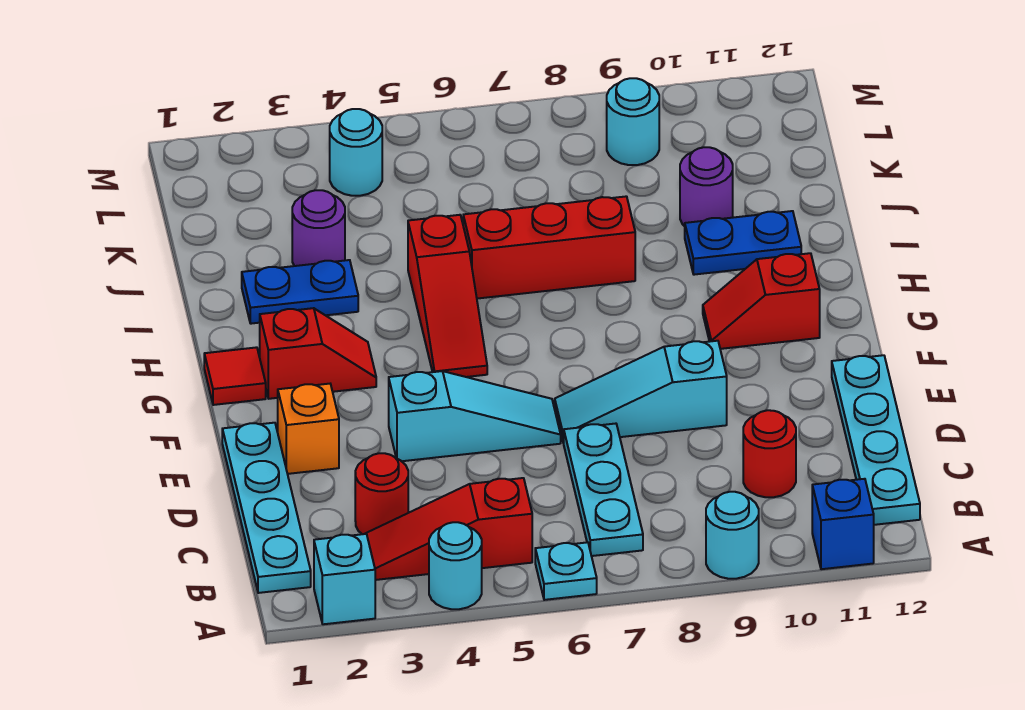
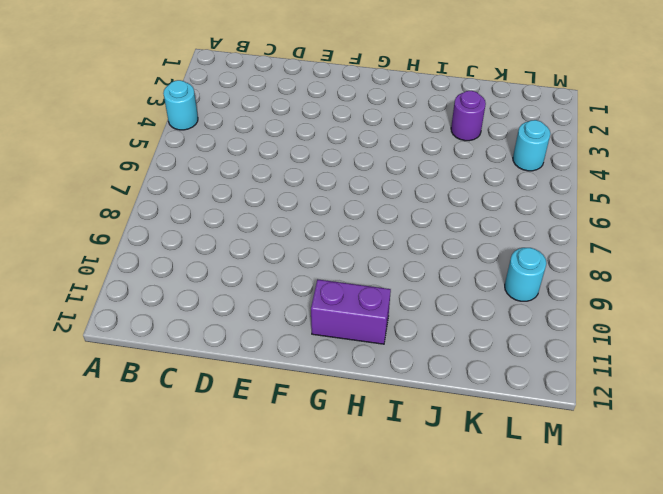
purple brick G11:H11 level 1 -> red slope G10:G11 level 1 top 11
none -> cyan brick A2 level 1
none -> cyan plate A6 level 1
none -> cyan round brick A9 level 1

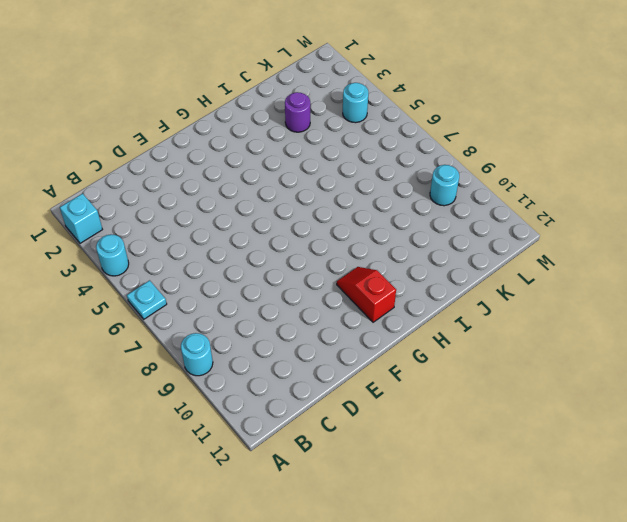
none -> blue brick A11 level 1
none -> cyan plate B1:E1 level 1
none -> red slope B3:B5 level 1 top 5

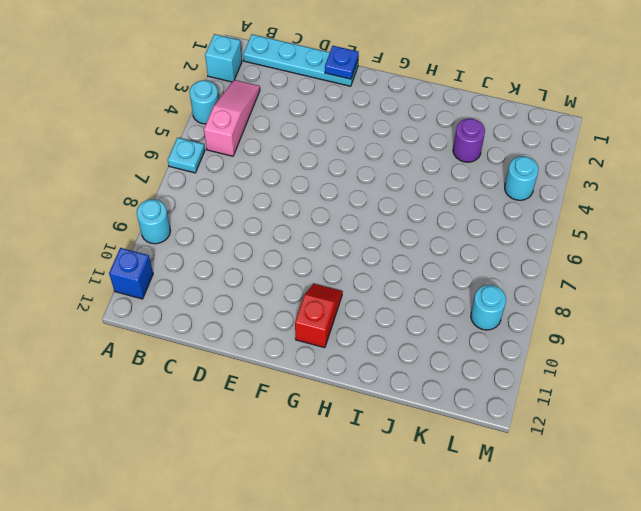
pink slope B3:B5 level 1 top 5 -> red slope B3:B5 level 1 top 5
blue plate E1 level 2 -> none
none -> cyan plate B7:D7 level 1
none -> cyan plate B12:E12 level 1
none -> red round brick C3 level 1

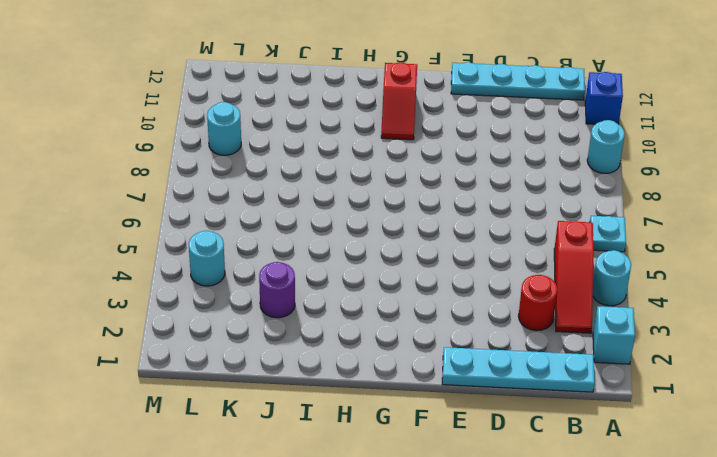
none -> cyan plate B7:D7 level 1
none -> red round brick C10 level 1
none -> orange brick E2 level 1

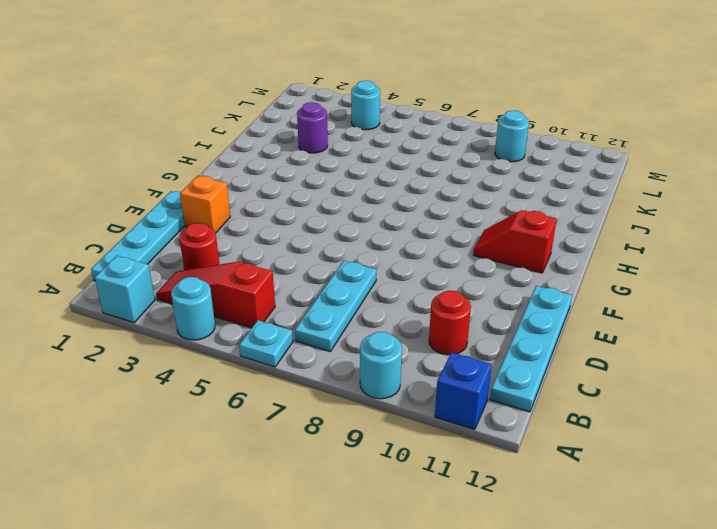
none -> cyan slope E4:E6 level 1 top 4
none -> cyan slope E7:E9 level 1 top 9
none -> red tile G1 level 1

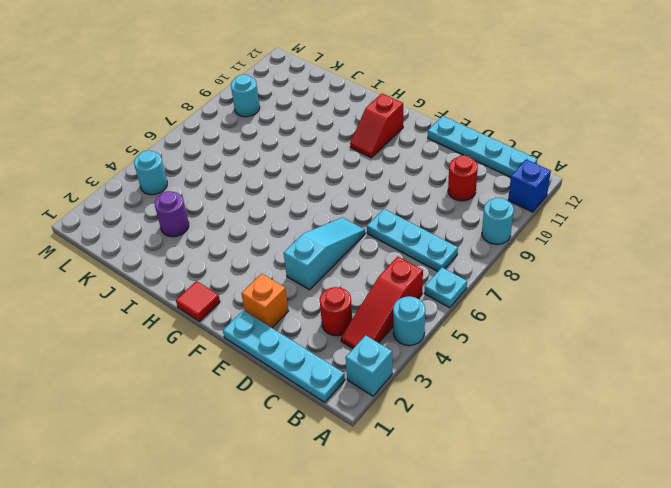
none -> cyan slope E7:E9 level 1 top 9
none -> red slope G2:G3 level 1 top 2
none -> red slope G5:I5 level 1 top I

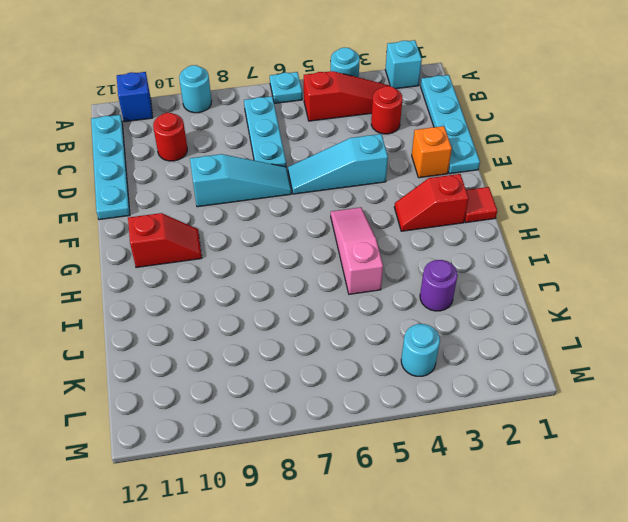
pink slope G5:I5 level 1 top I -> red slope G5:I5 level 1 top I
none -> blue plate I2:I3 level 1
none -> red brick I6:I8 level 1
none -> blue plate I10:I11 level 1

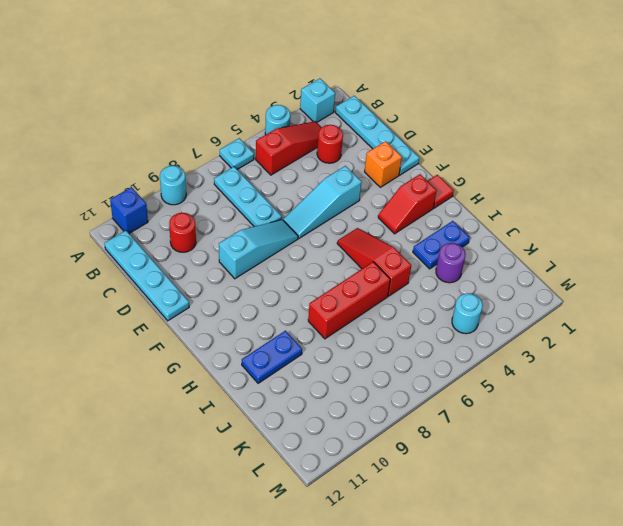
none -> red slope G10:G11 level 1 top 11
none -> purple round brick J10 level 1
none -> cyan round brick L9 level 1

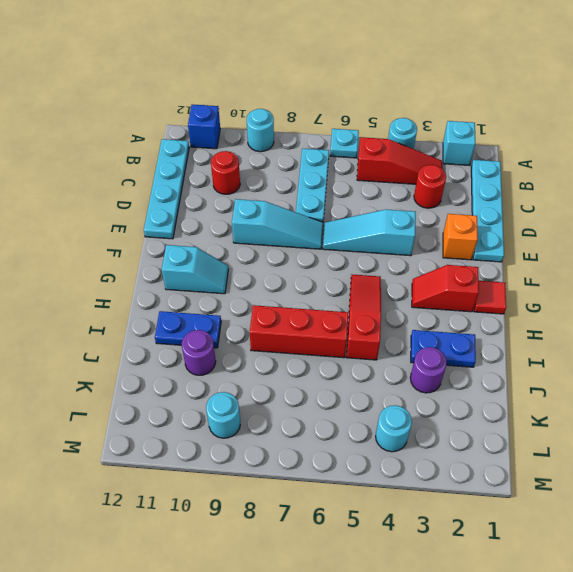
cyan slope G10:G11 level 1 top 11 -> red slope G10:G11 level 1 top 11

